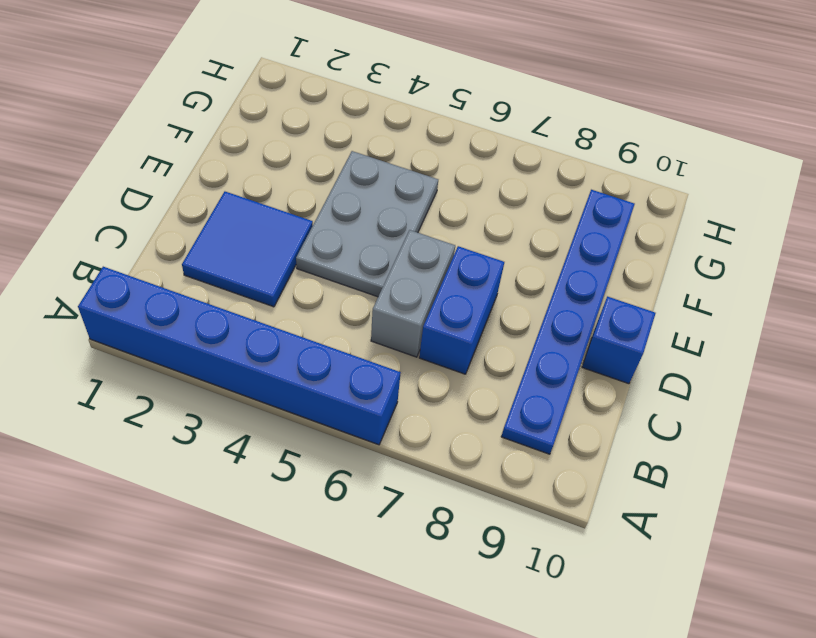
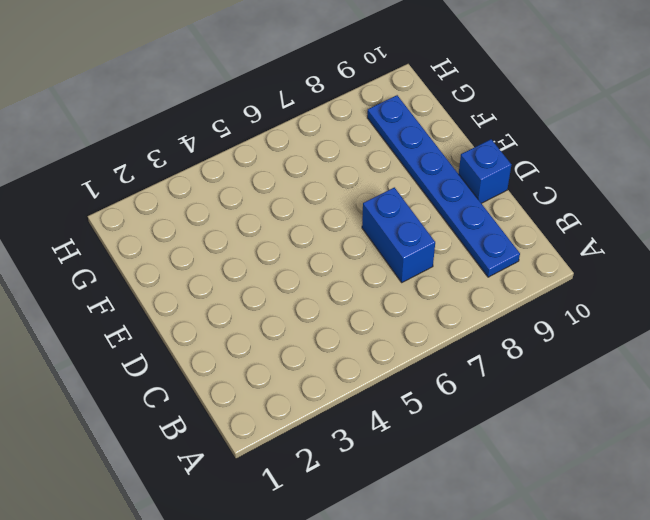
none -> blue brick A1:A6 level 1
none -> blue tile C2:D3 level 1

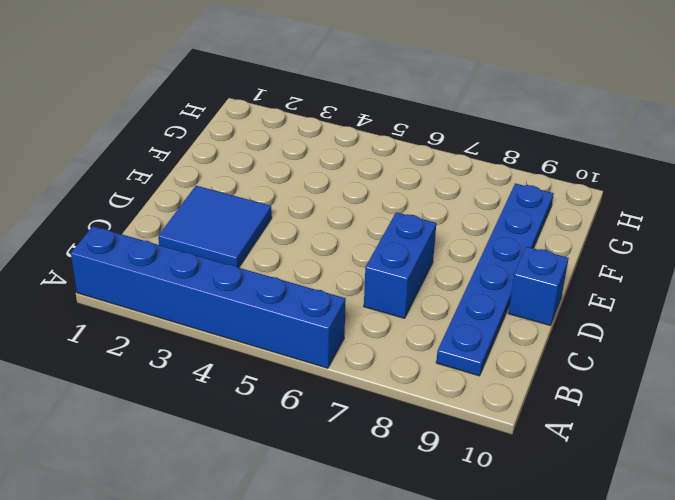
none -> grey brick C6:D6 level 1
none -> grey plate D4:F5 level 1

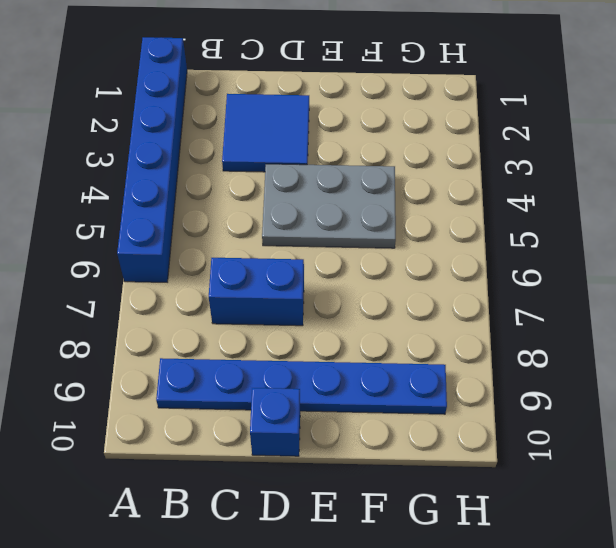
none -> grey brick C6:D6 level 1

